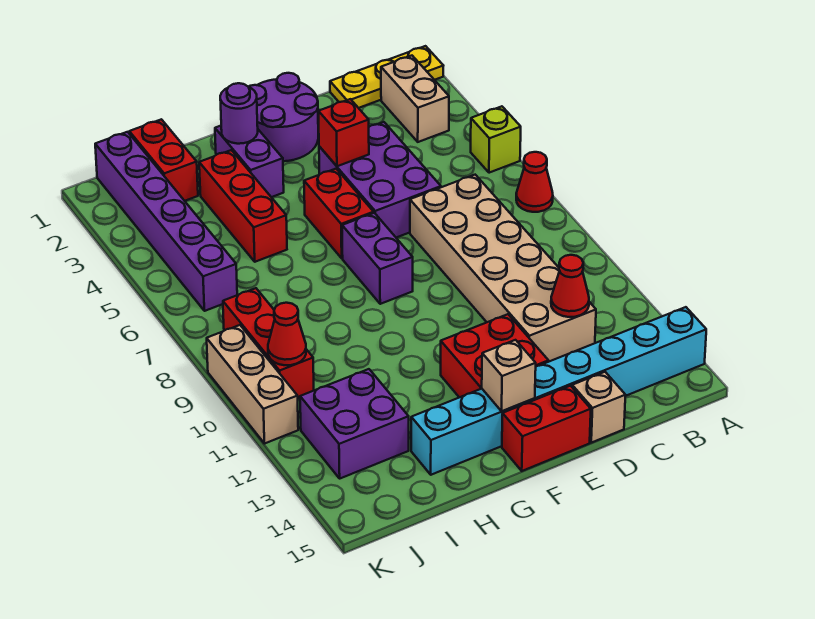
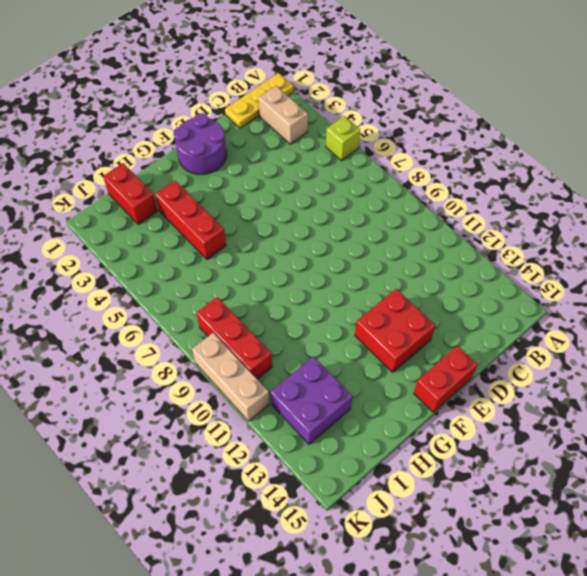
none -> red cone A7 level 1
none -> cyan brick A14:H14 level 1
none -> tan brick C7:D12 level 1

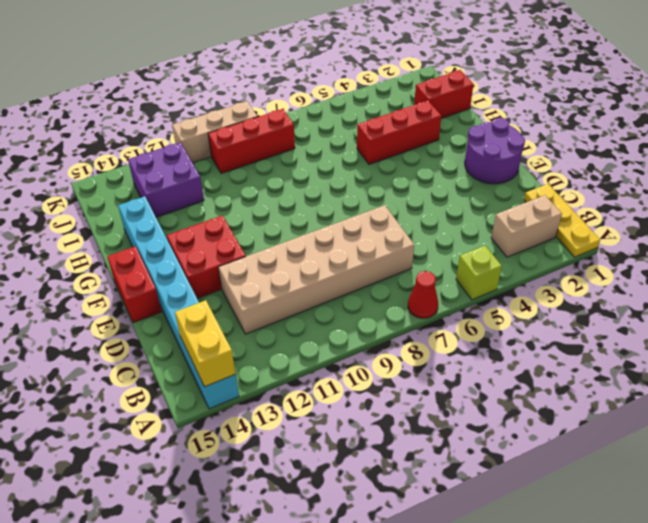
yellow brick A14:B14 level 2 -> none
none -> purple brick D4:E6 level 1
none -> tan brick D15 level 1
none -> red brick F5:F6 level 1

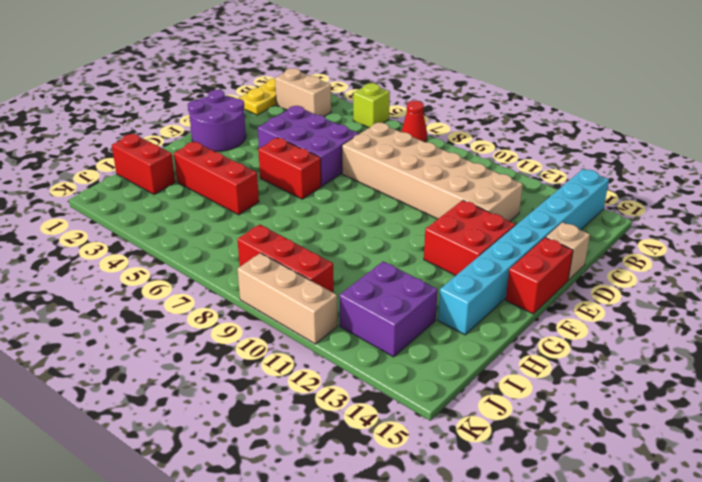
none -> purple brick F7:F8 level 1
none -> purple brick G2:G3 level 1
none -> purple brick J1:J6 level 1

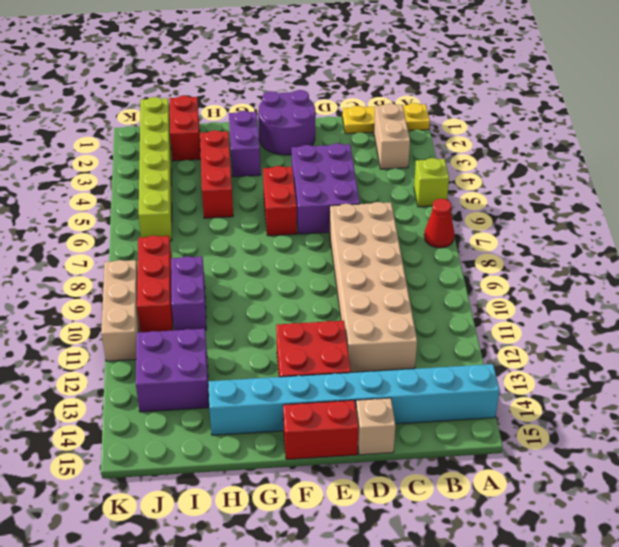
purple brick I9:I10 level 1 -> purple brick F7:F8 level 1
lime brick J1:J6 level 1 -> purple brick J1:J6 level 1
none -> red cone C12 level 2
none -> red brick E4 level 2
none -> tan brick F14 level 2

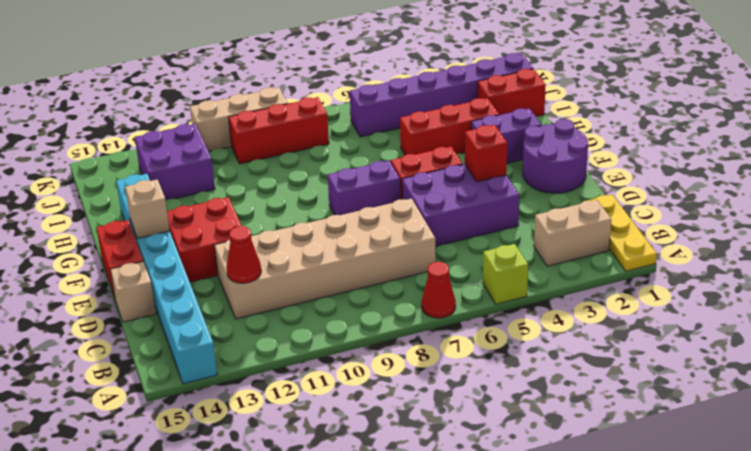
none -> purple round brick G2 level 2
none -> red cone J10 level 2

